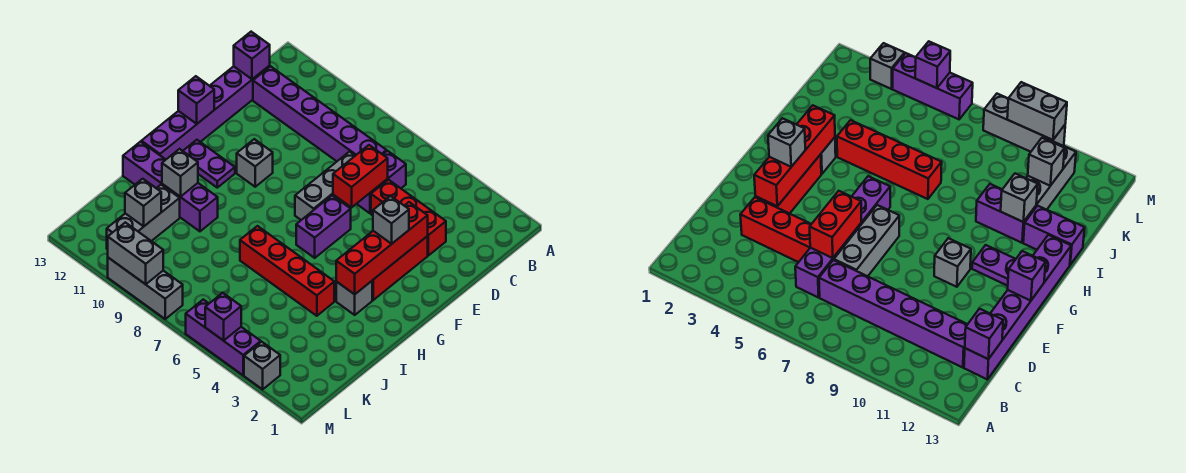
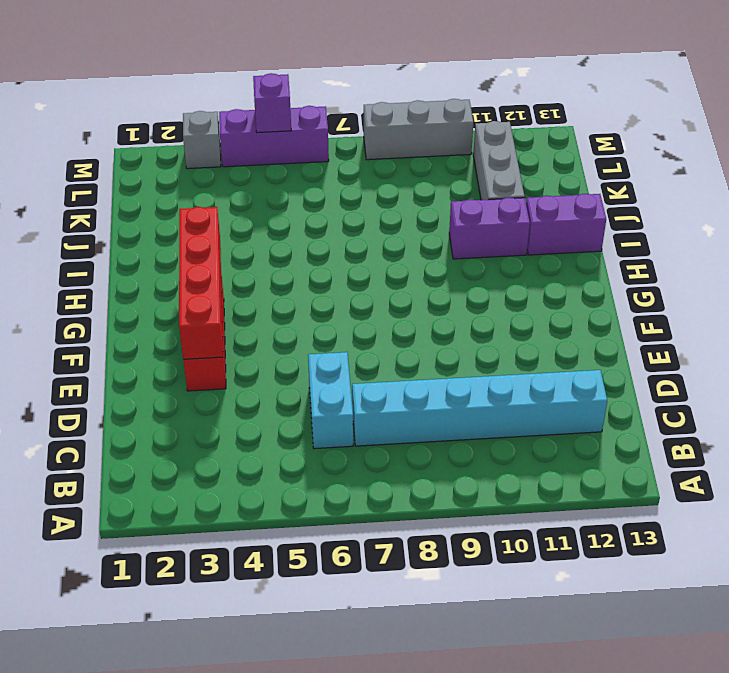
cyan brick C6:D6 level 1 -> purple brick C6:D6 level 1
cyan brick C7:C12 level 1 -> purple brick C7:C12 level 1
none -> purple brick C13:H13 level 1
none -> red brick D3:D5 level 1
none -> grey brick D7:F7 level 1

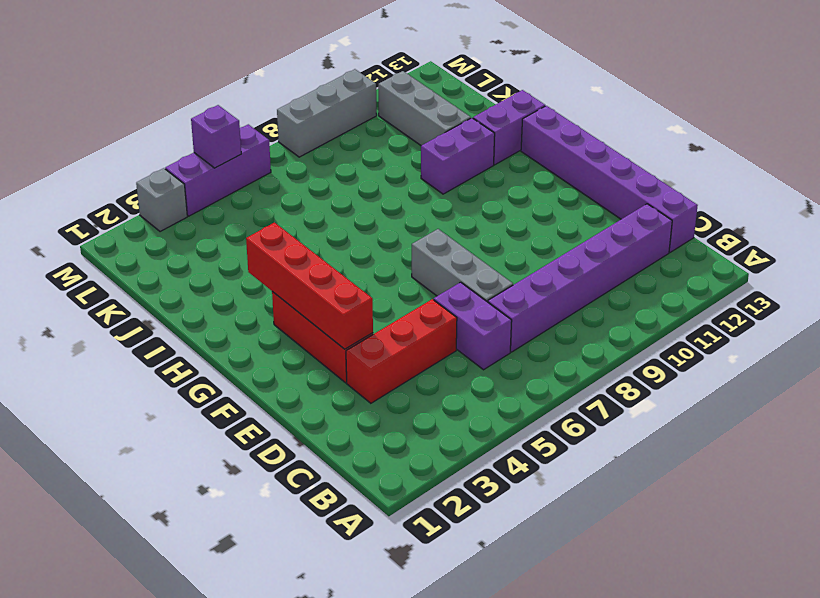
none -> purple brick F6:G6 level 1
none -> grey brick F10 level 1
none -> purple plate G11:G12 level 1

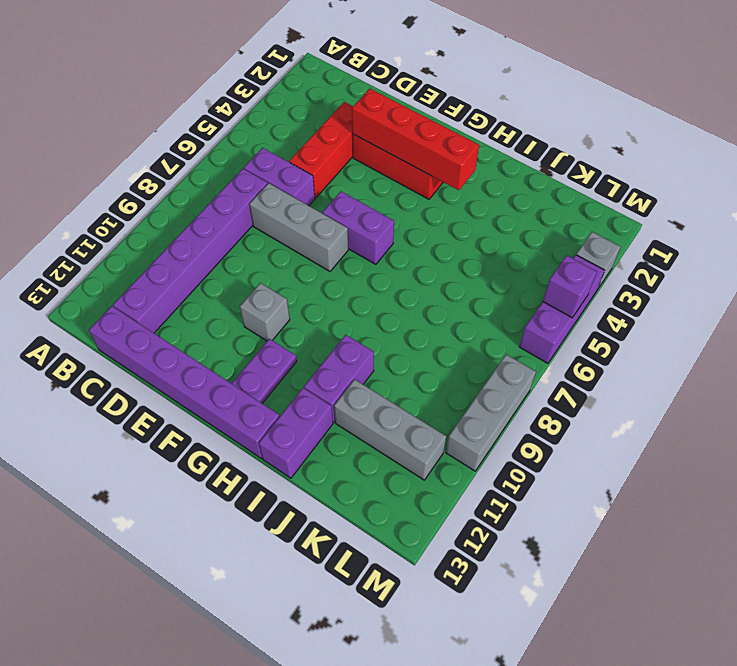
none -> grey brick H3 level 1
none -> red brick I4:I7 level 1
none -> purple brick C13 level 2

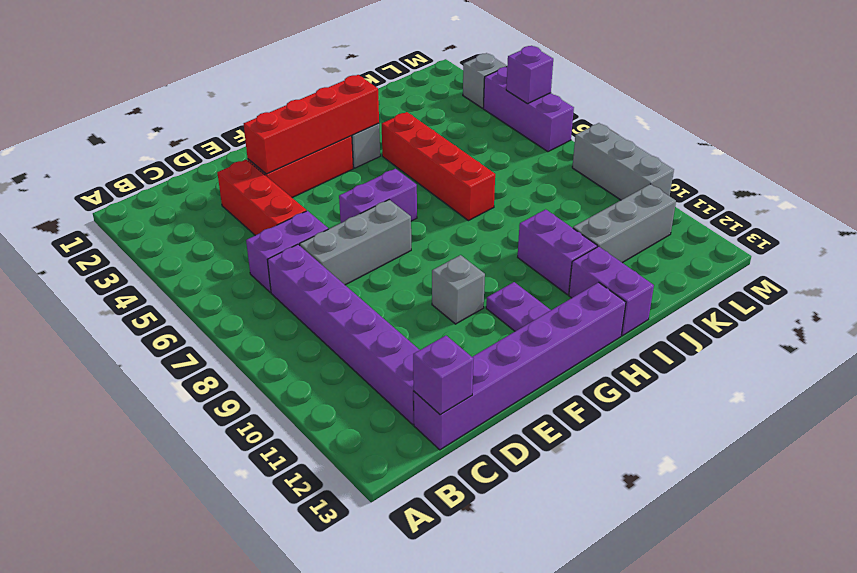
none -> red brick D6:E6 level 2
none -> purple brick F13 level 2
none -> grey brick I11 level 2

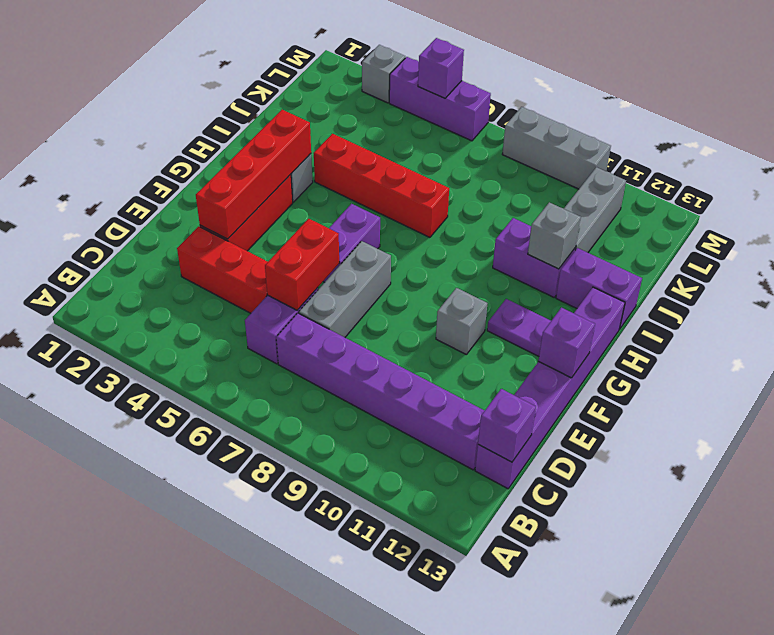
none -> grey brick K11 level 2
none -> grey brick M9:M10 level 2
none -> grey brick F3 level 3

